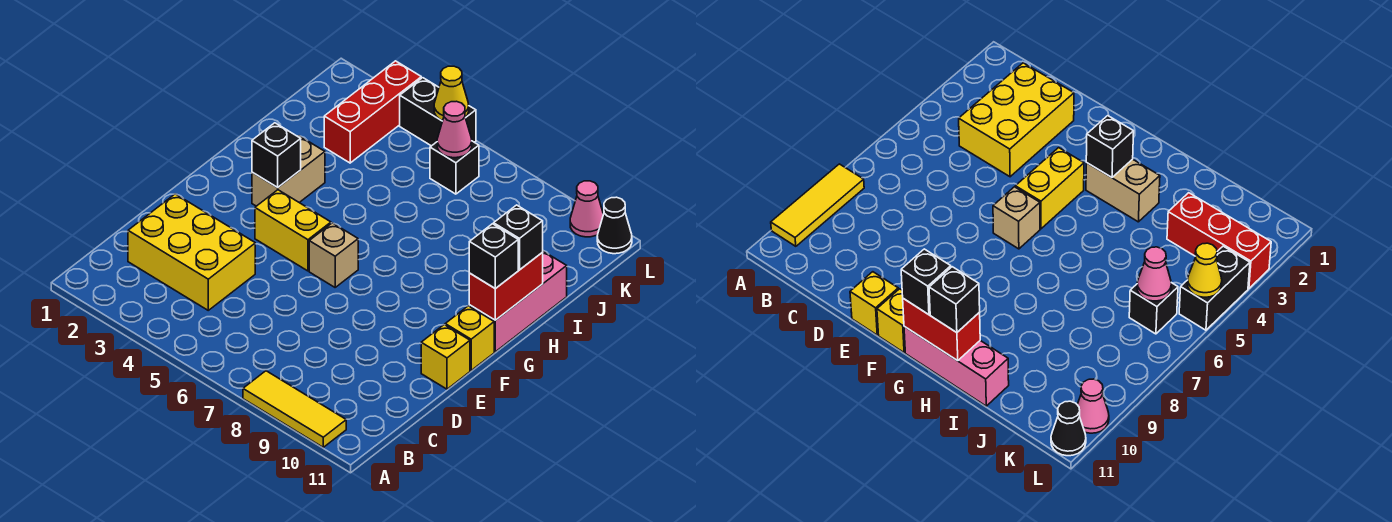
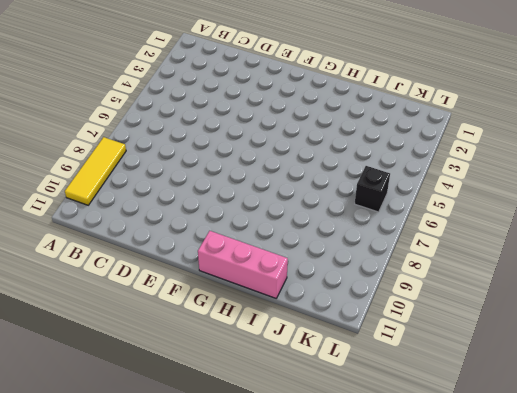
none -> yellow brick C2:D4 level 1
none -> yellow brick E11 level 1
none -> yellow brick F4:F5 level 1

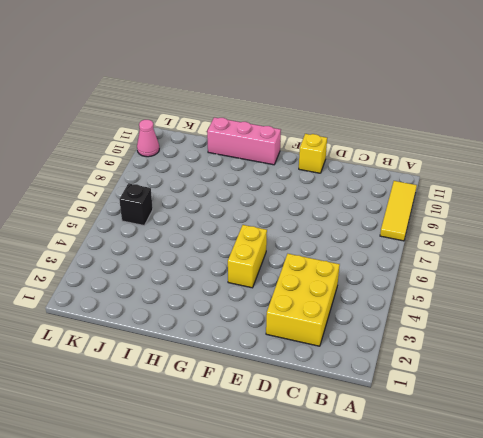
none -> tan brick F6 level 1
none -> yellow brick F11 level 1
none -> tan brick G3:H3 level 1

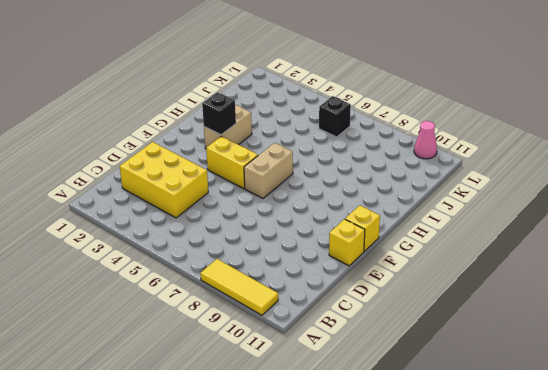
tan brick F6:G6 level 1 -> tan brick F6 level 1
none -> pink brick G11:I11 level 1
none -> red brick J3:L3 level 1
none -> black brick L4:L5 level 1

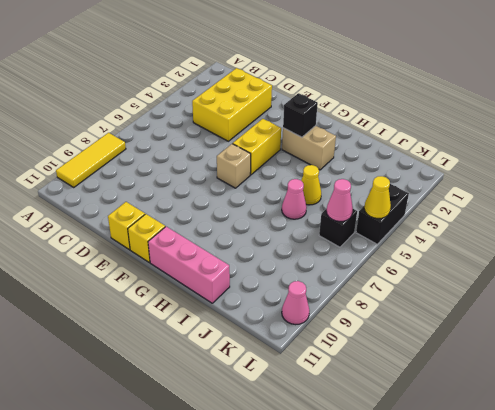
yellow cone I5 level 1 -> none
pink cone I6 level 1 -> none
none -> red brick J3:L3 level 1
none -> black cone L11 level 1
none -> red brick G11:H11 level 2

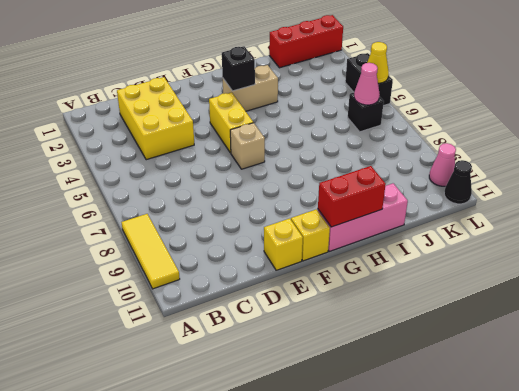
red brick J1:L1 level 1 -> red brick J3:L3 level 1
none -> black brick G11 level 3
none -> black brick H11 level 3

